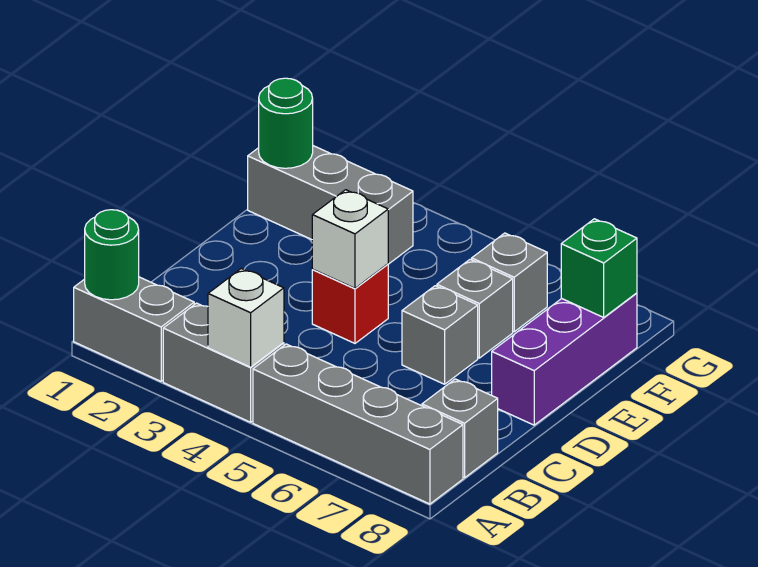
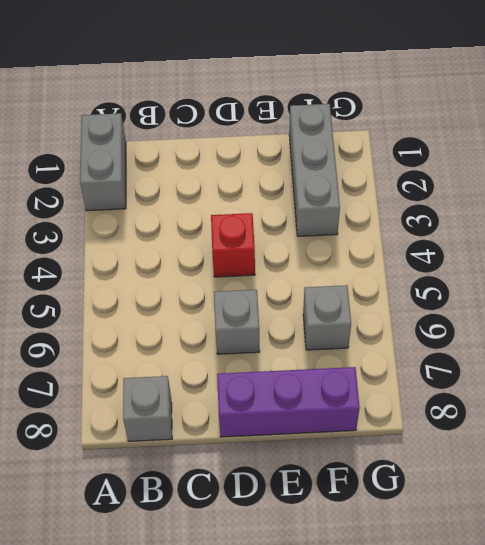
none -> grey brick A3:A4 level 1
none -> grey brick A5:A8 level 1
none -> grey brick E6 level 1

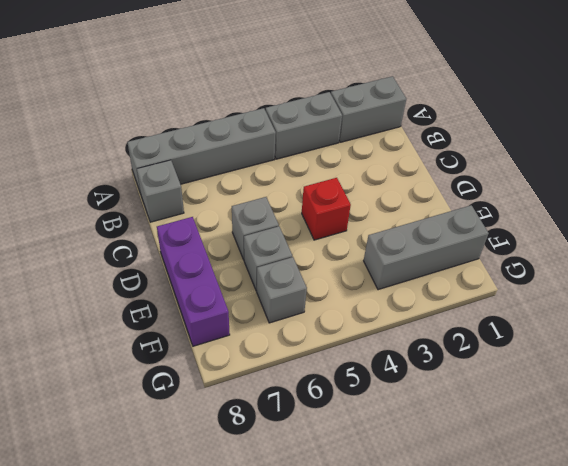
none -> green round brick A1 level 2
none -> white brick A4 level 2
none -> white brick D4 level 2

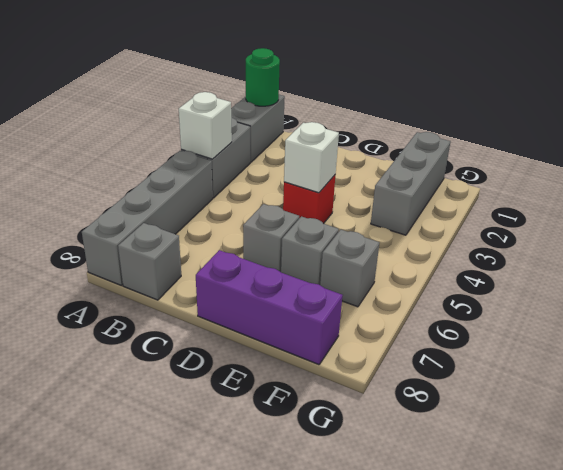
none -> green round brick F1 level 2
none -> green brick F8 level 2

